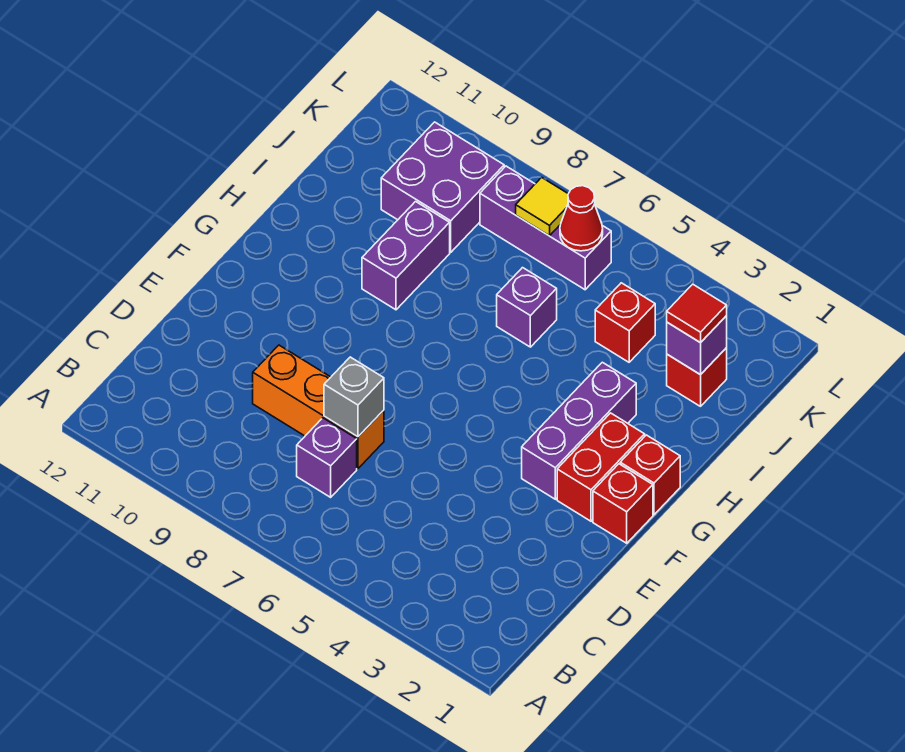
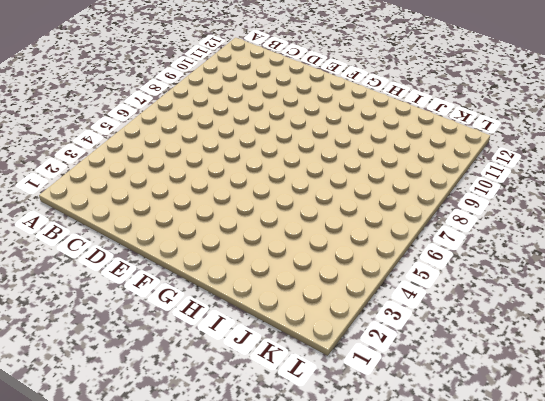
none -> purple brick C7 level 1
none -> orange brick D7:D9 level 1
none -> red brick F1 level 1

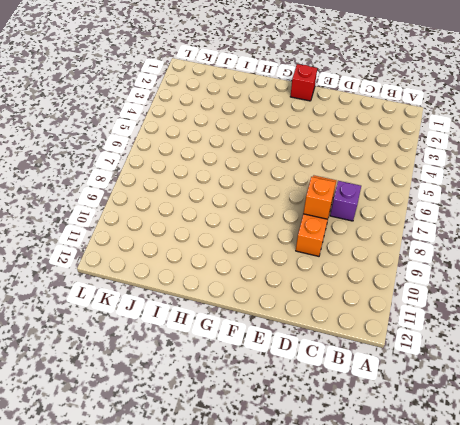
orange brick D8 level 2 -> none
none -> red brick F2:G2 level 1
none -> purple brick F3:H3 level 1
none -> red brick G1 level 1

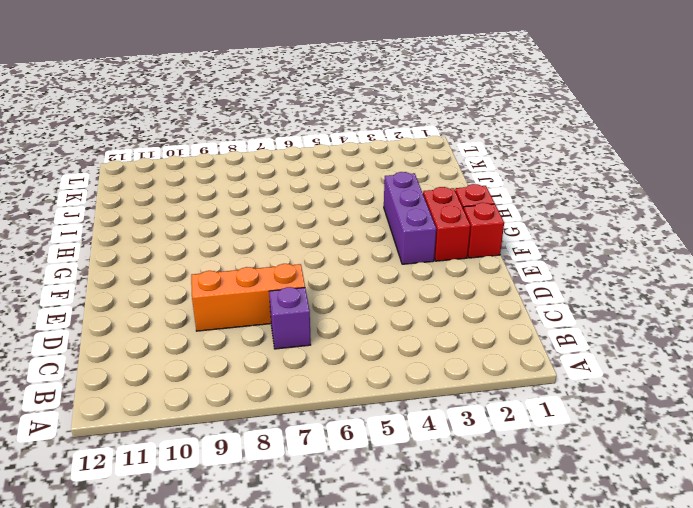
none -> purple brick H9:I9 level 1
none -> purple brick I6 level 1
none -> red brick J2 level 1

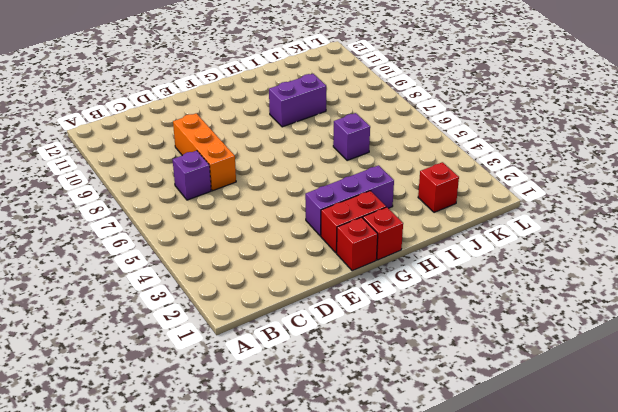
none -> red brick J4 level 1
none -> purple brick J9:K10 level 1
none -> purple brick K6:K8 level 1

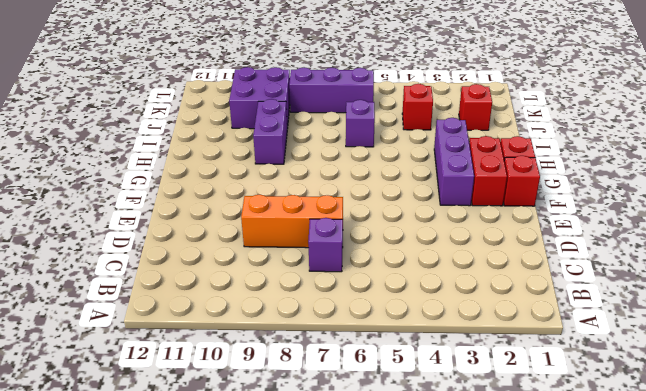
none -> grey brick D7 level 2
none -> purple brick J2 level 2
none -> red cone K6 level 2

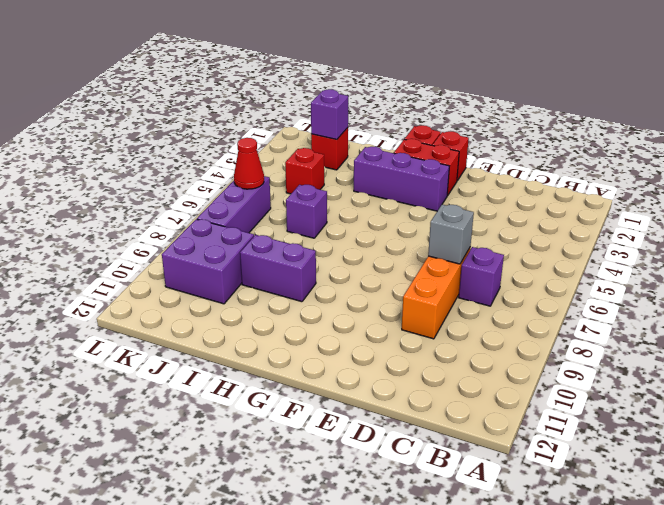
none -> yellow tile K7 level 2
none -> red tile J2 level 3

